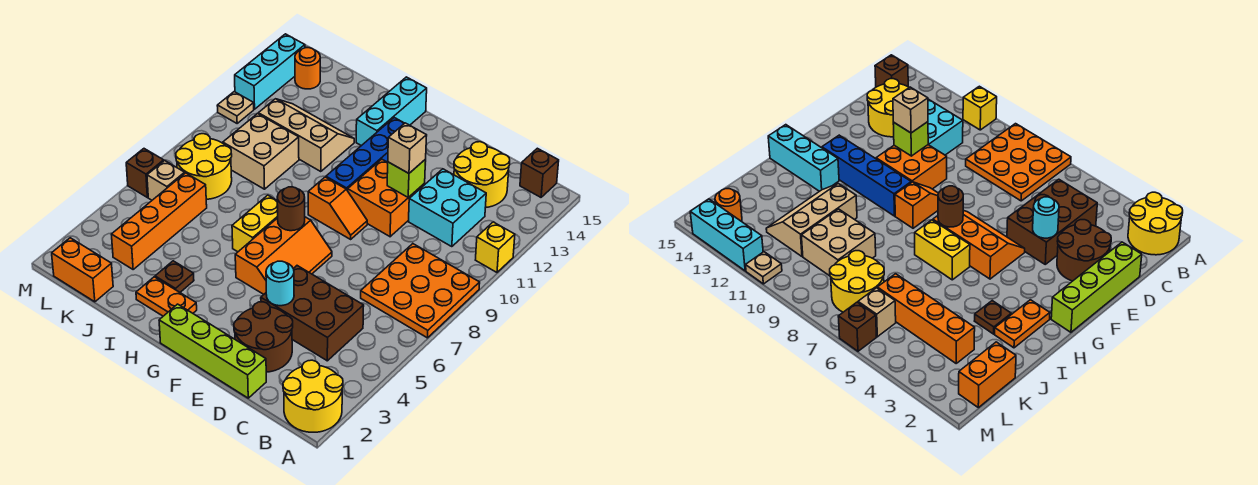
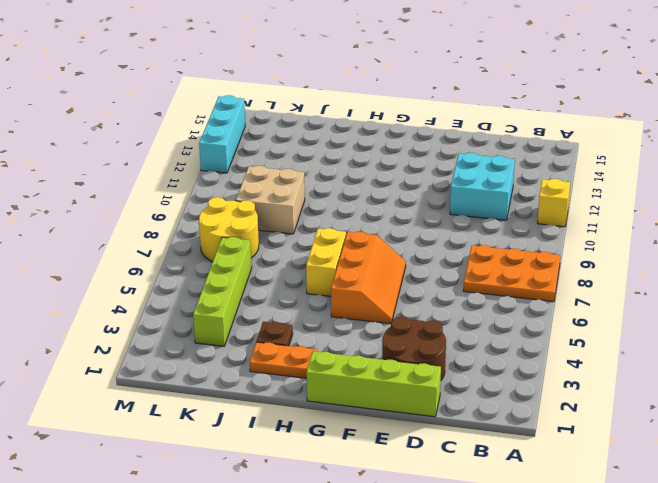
orange plate A7:C8 level 1 -> orange plate A7:C9 level 1
lime brick K3:K6 level 1 -> orange brick K3:K6 level 1
none -> yellow round brick A1:B2 level 1
none -> brown brick B15 level 1
none -> brown brick C4:E5 level 1
none -> yellow round brick C13:D14 level 1

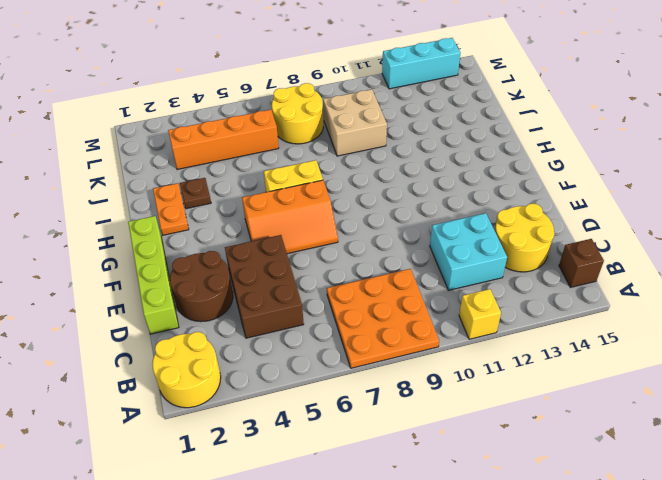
none -> orange brick E10:F11 level 1
none -> orange slope F9:G9 level 1 top G
none -> blue brick G10:G13 level 1
none -> cyan brick H13:H15 level 1

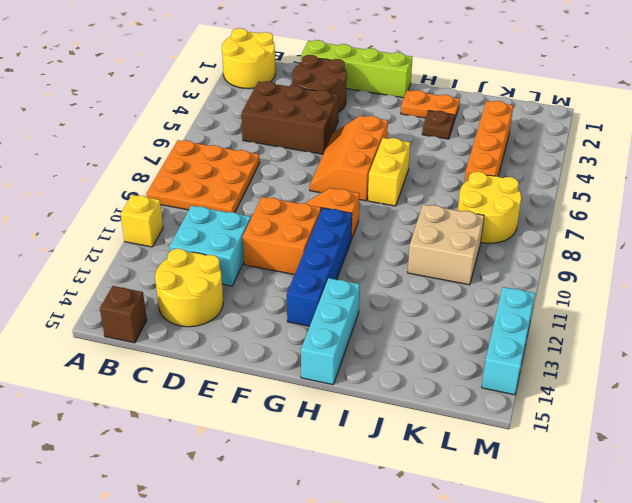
none -> tan slope I11:K12 level 1 top 11
none -> orange brick K1:L1 level 1
none -> tan brick L6 level 1
none -> orange round brick L14 level 1

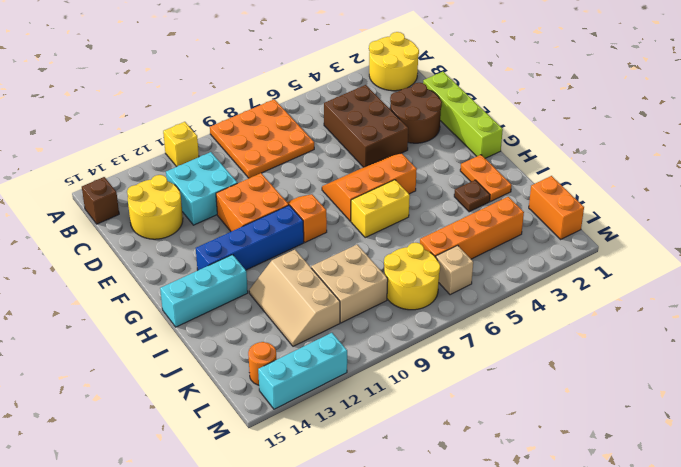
none -> brown brick M6 level 1
none -> tan plate M11 level 1
none -> cyan round brick E4 level 2
none -> lime brick E11 level 2

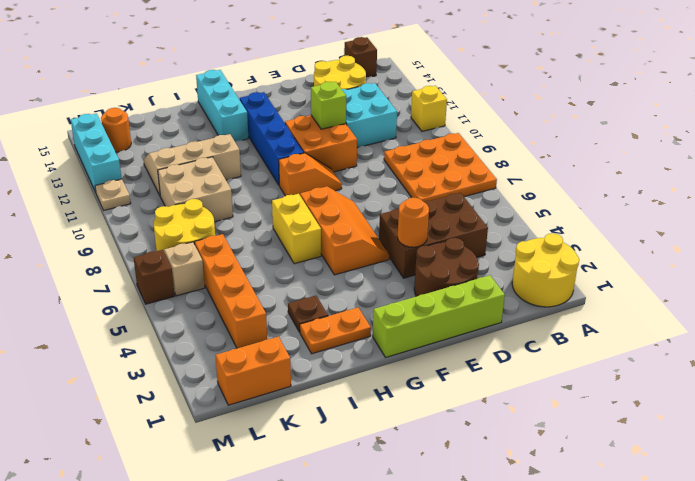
orange round brick E4 level 2 -> cyan round brick E4 level 2
none -> brown round brick G7 level 2
none -> tan brick E11 level 3

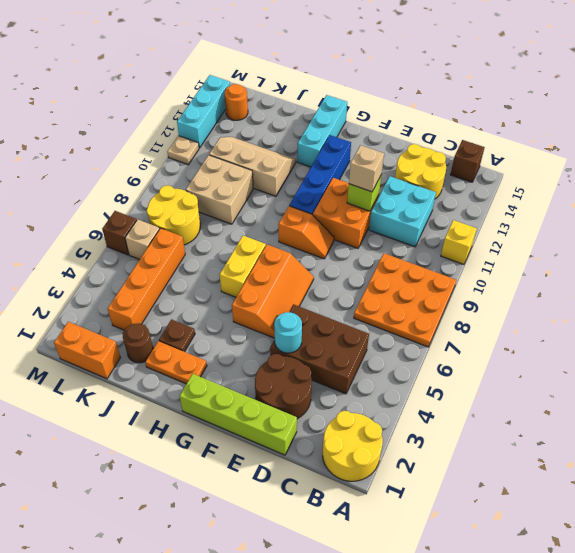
brown round brick J2 level 1 -> brown round brick G7 level 2

